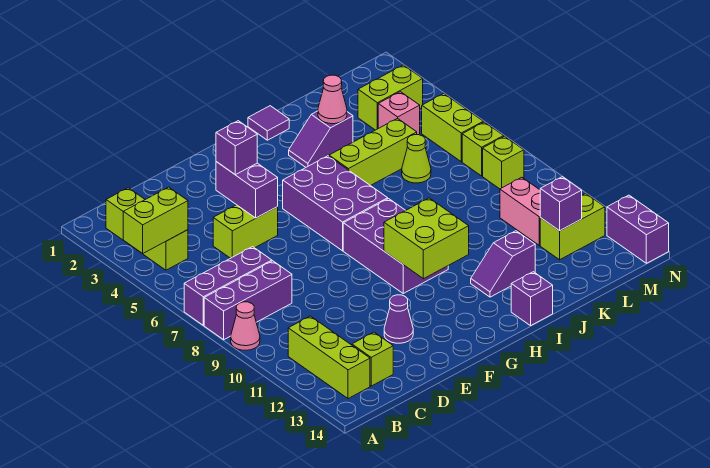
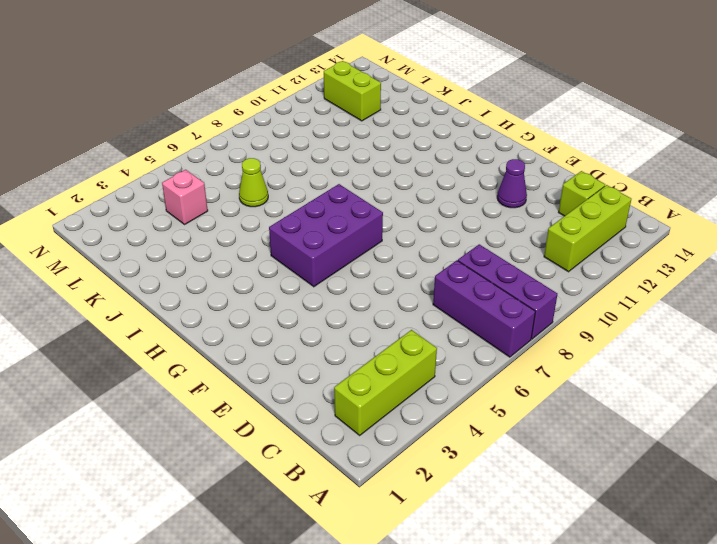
none -> pink cone A9 level 1
none -> lime brick D5:E5 level 1
none -> purple brick G8:H10 level 1
none -> purple tile I1 level 1

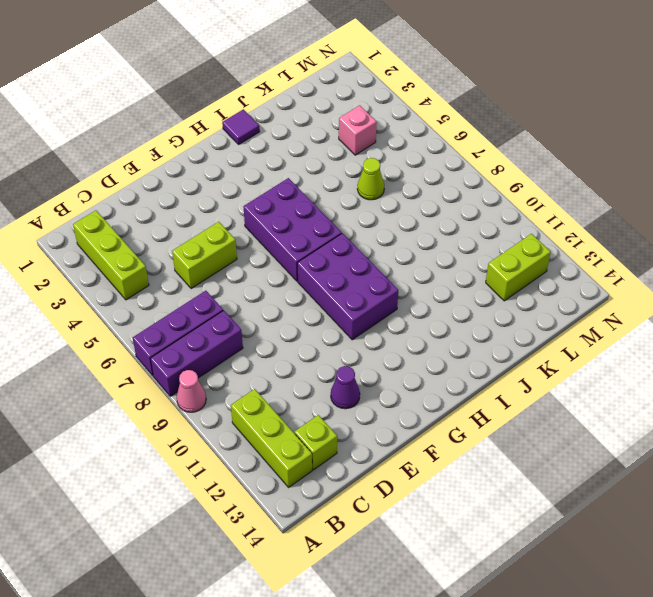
none -> purple slope I3:J3 level 1 top J
none -> lime brick I5:K5 level 1
none -> purple slope I12:J12 level 1 top J
none -> purple brick I14 level 1

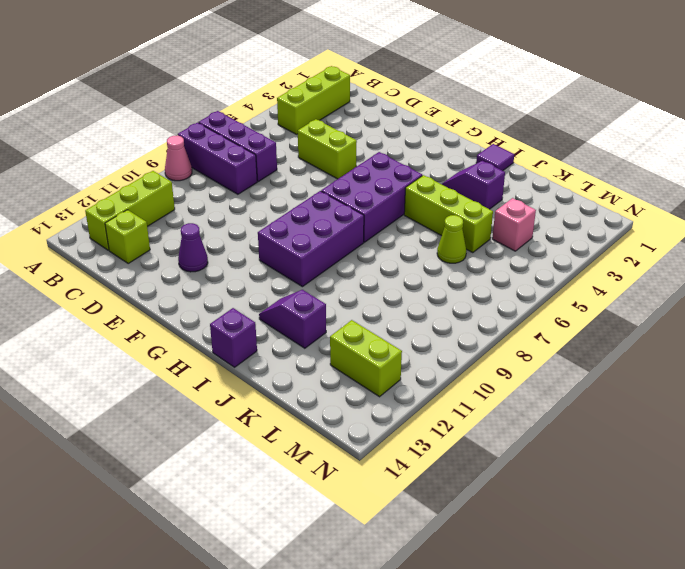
none -> lime brick L3:M3 level 1
none -> pink brick L10:L11 level 1
none -> lime brick M5:M6 level 1
none -> lime brick M7 level 1

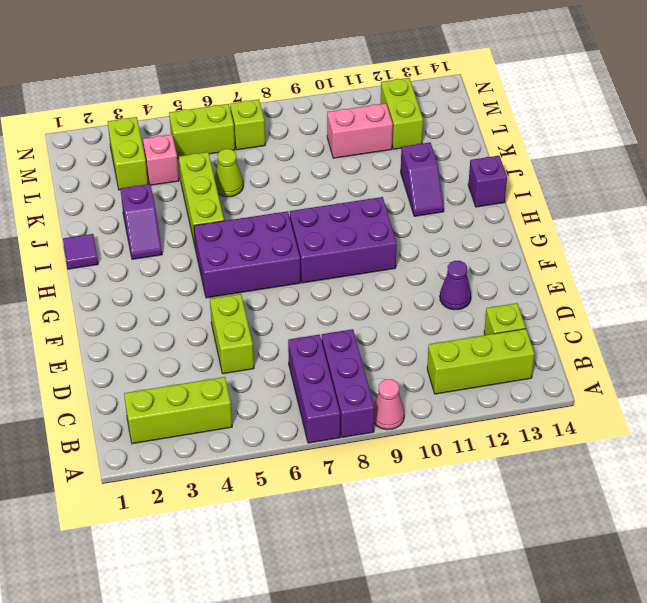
none -> lime brick M8 level 1
none -> purple brick N13:N14 level 1
none -> lime brick A4:B4 level 2
none -> purple brick E4:E5 level 2

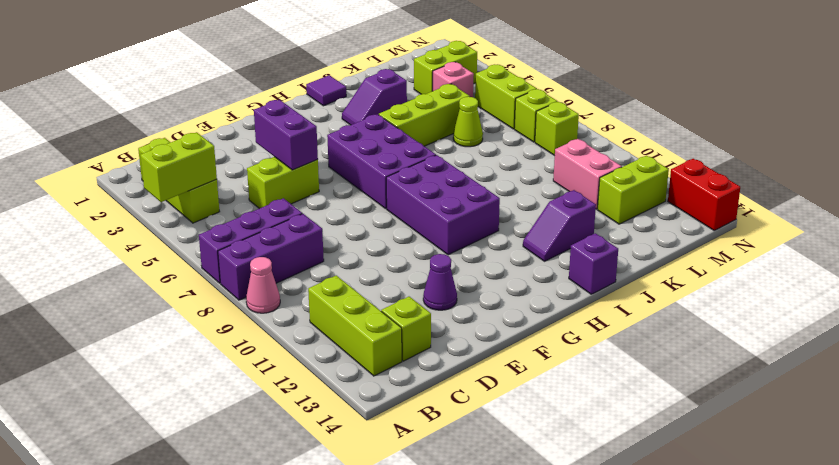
red brick N13:N14 level 1 -> purple brick N13:N14 level 1
none -> lime brick G10:H11 level 2
none -> pink cone J3 level 2
none -> purple brick L12 level 2
none -> purple brick E4 level 3

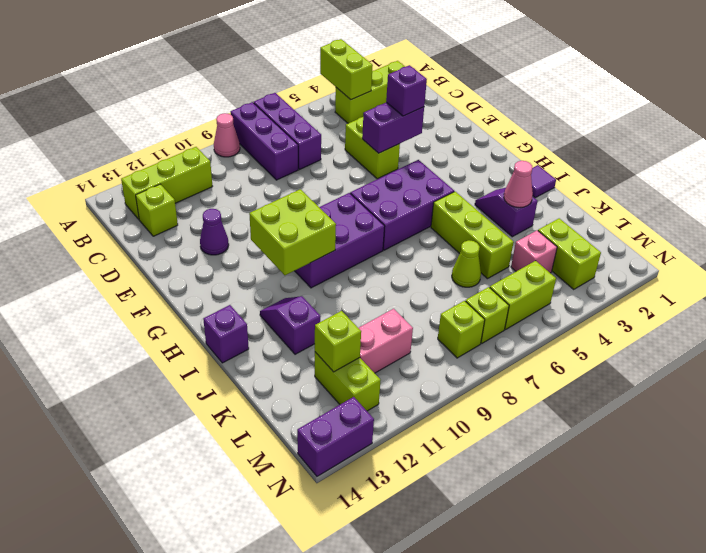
lime brick L12 level 2 -> purple brick L12 level 2

